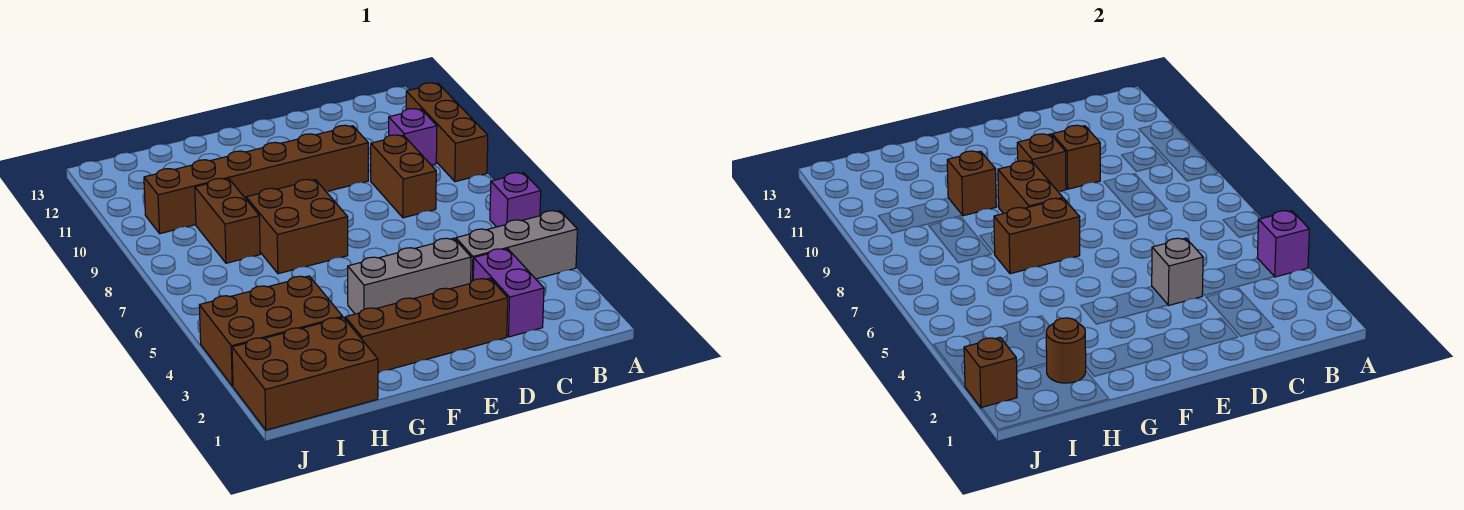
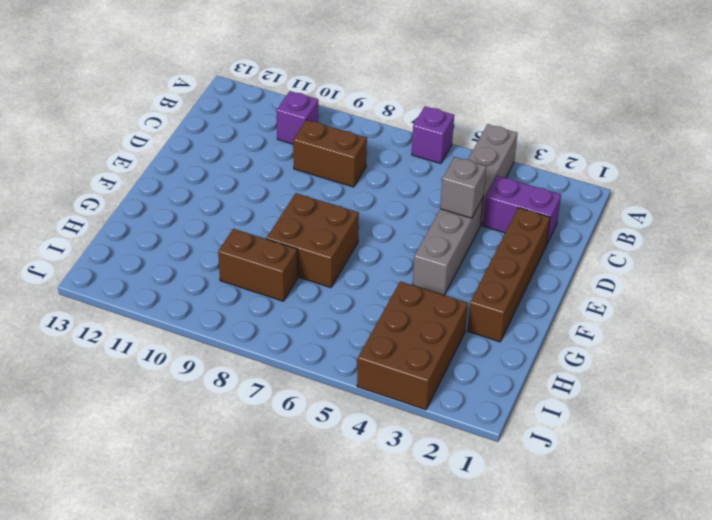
none -> brown brick A9:A11 level 1
none -> brown brick D10:I10 level 1
none -> brown brick H1:J2 level 1

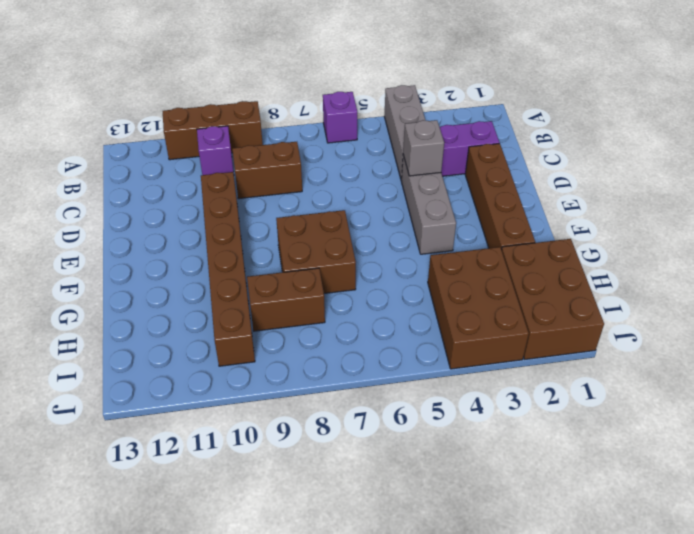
none -> purple brick A4 level 2
none -> brown brick D10 level 2
none -> brown brick E10 level 2

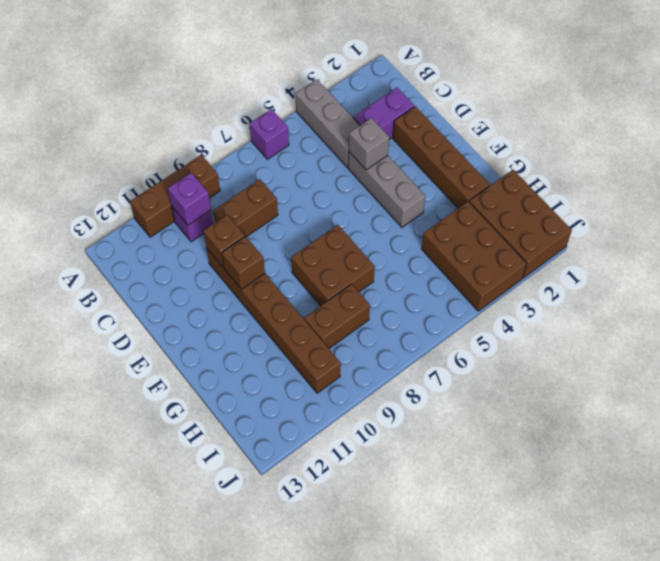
purple brick B10 level 2 -> purple brick A4 level 2
none -> brown brick F7:G7 level 2
none -> brown brick F8:F9 level 2
none -> brown brick G10 level 2

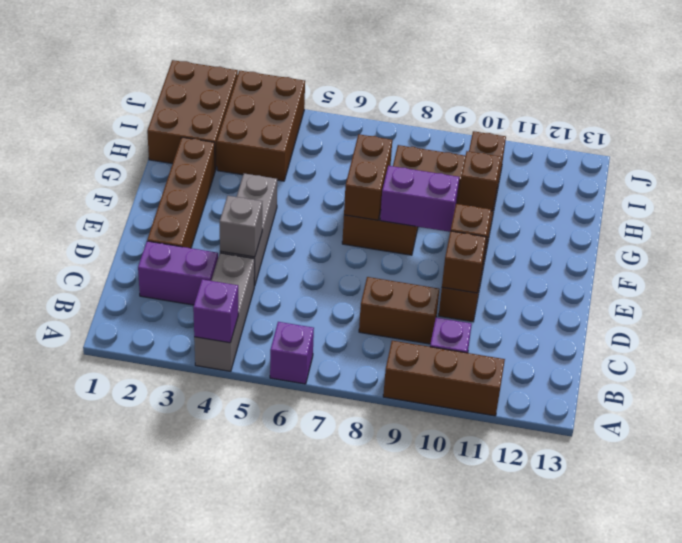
purple brick F8:F9 level 2 -> brown brick F8:F9 level 2
none -> brown round brick H2 level 2
none -> brown brick J2 level 2

